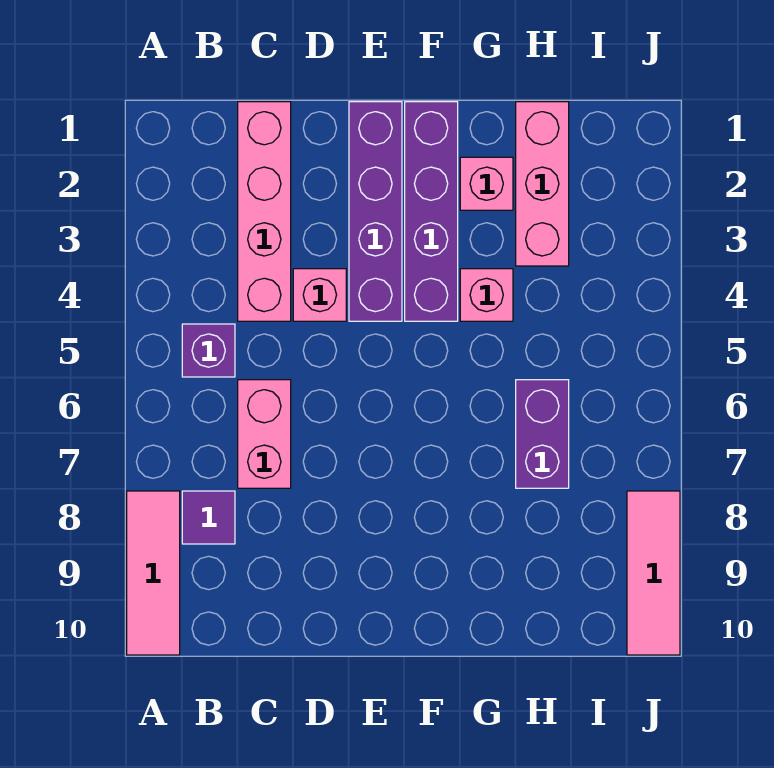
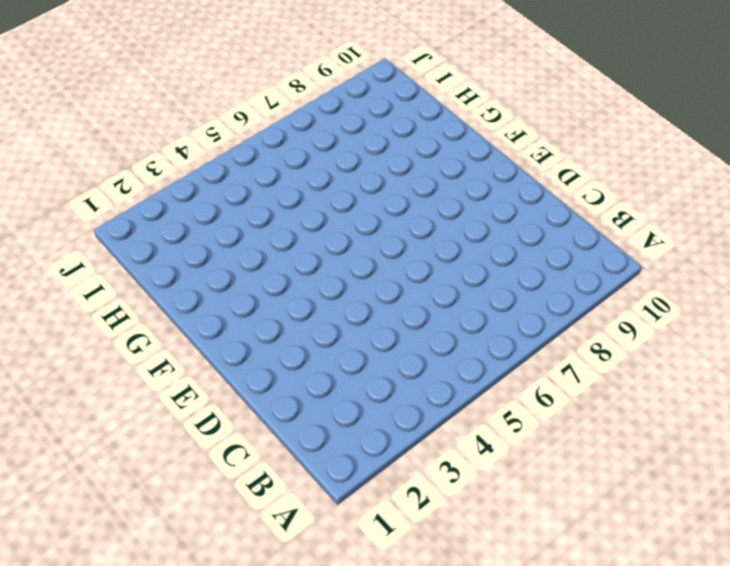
none -> pink tile A8:A10 level 1
none -> purple brick B5 level 1
none -> purple tile B8 level 1

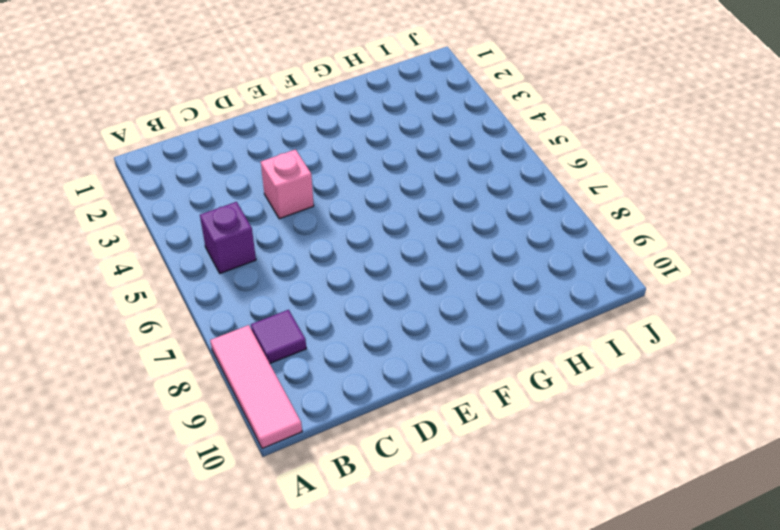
none -> pink brick C1:C4 level 1
none -> pink brick C6:C7 level 1
none -> purple brick E1:E4 level 1

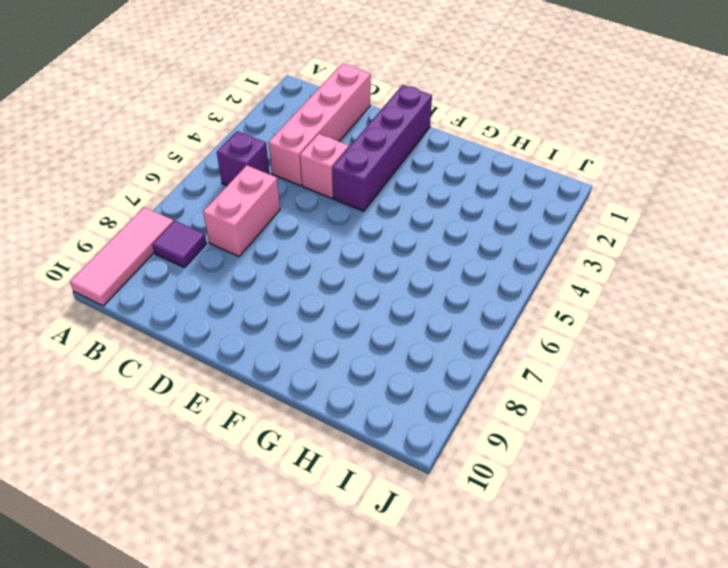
none -> purple brick F1:F4 level 1
none -> pink brick G2 level 1
none -> pink brick G4 level 1

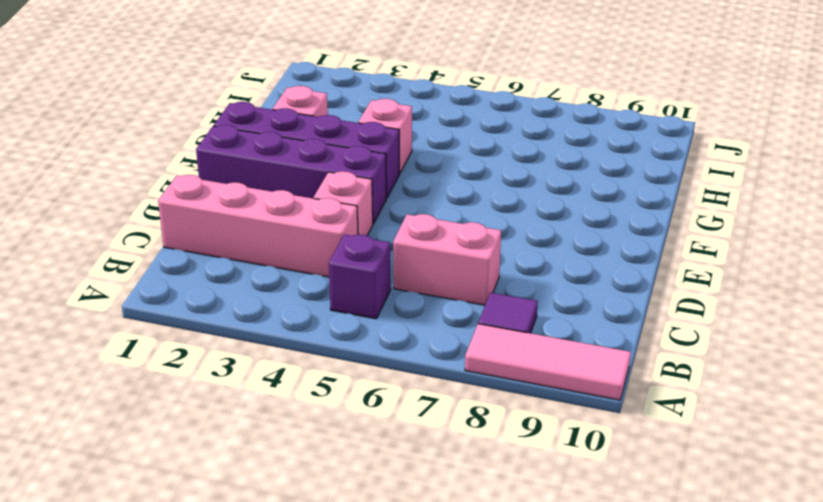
none -> pink brick H1:H3 level 1
none -> purple brick H6:H7 level 1
none -> pink tile J8:J10 level 1

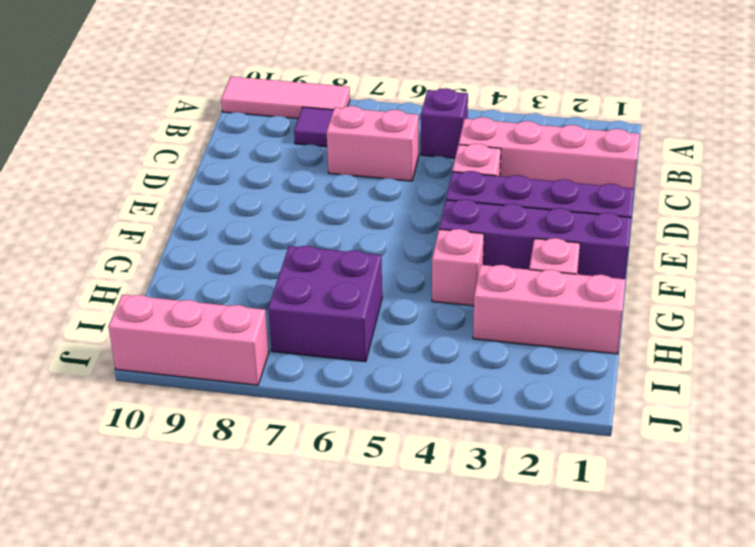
purple brick H6:I7 level 1 -> purple brick H6:H7 level 1
pink brick J8:J10 level 1 -> pink tile J8:J10 level 1

